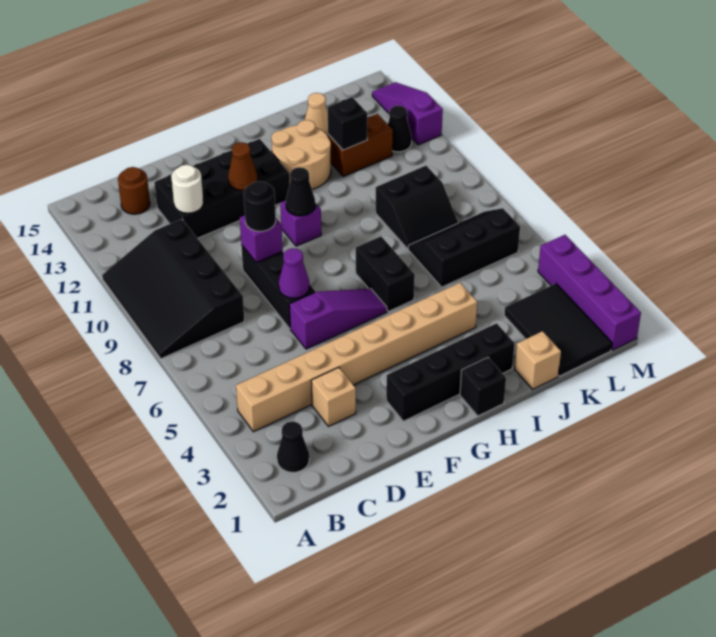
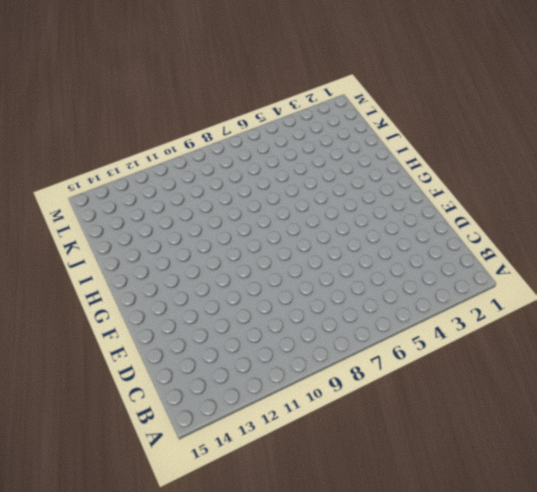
none -> black slope A8:C11 level 1 top C
none -> black cone B2 level 1
none -> tan brick B4:I4 level 1

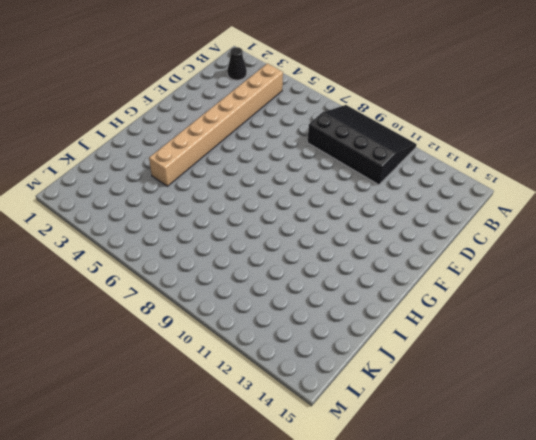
none -> brown round brick C14 level 1
none -> tan brick D3 level 1
none -> black brick D12:G13 level 1

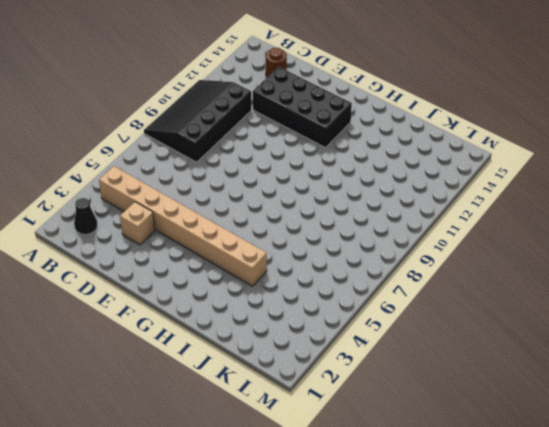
none -> purple slope E6:G6 level 1 top E
none -> black brick E7:E9 level 1
none -> black brick F2:I2 level 1

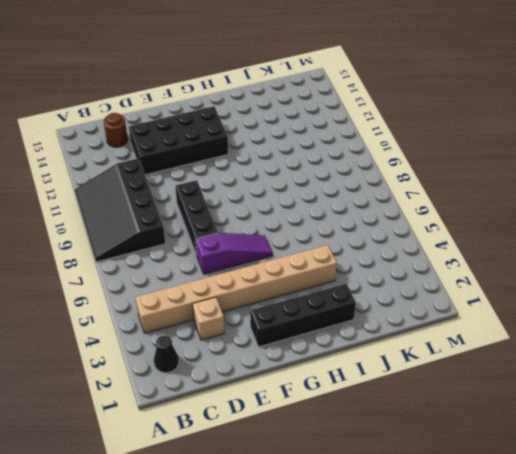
none -> purple brick G10 level 1
none -> black brick H1 level 1
none -> black brick H6:H7 level 1

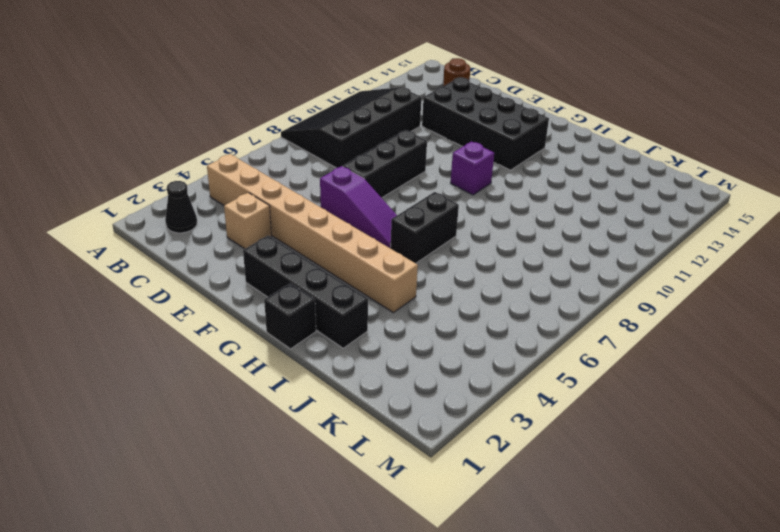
none -> tan round brick H12:I13 level 1
none -> tan brick J1 level 1
none -> black slope J6:L7 level 1 top 6

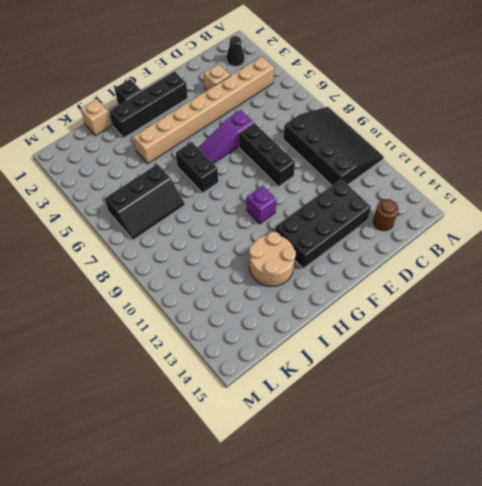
none -> black slope J8:K9 level 1 top 9
none -> brown brick J12:K12 level 1
none -> tan cone J14 level 1

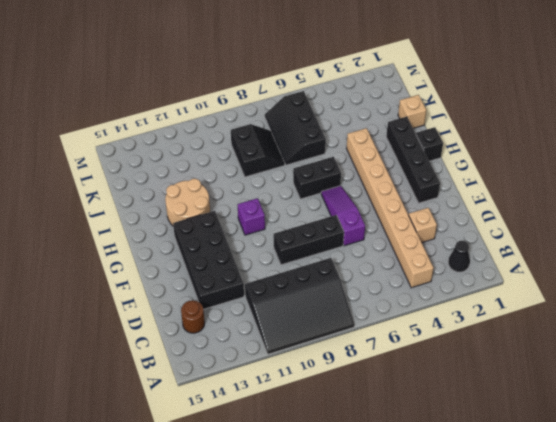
none -> brown brick J12:K12 level 1
none -> tan cone J14 level 1
none -> black tile K1:L3 level 1

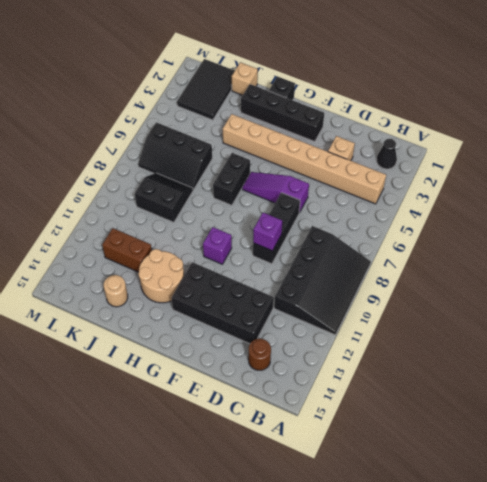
tan round brick J14 level 1 -> tan cone J14 level 1
none -> black cone L12 level 1
none -> purple brick M1:M4 level 1
none -> purple slope M12:M14 level 1 top 12

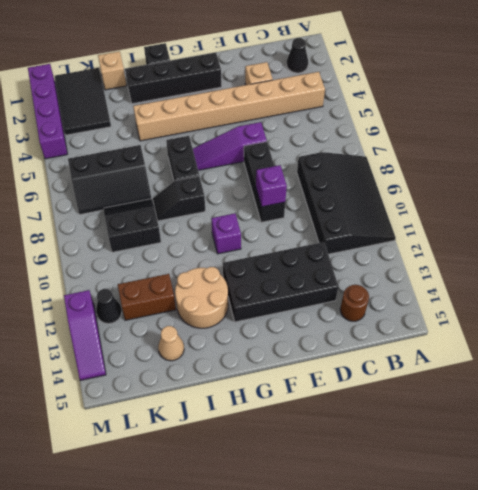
black slope H8:I8 level 1 top H -> none
none -> white round brick D12 level 2
none -> purple cone E7 level 2
none -> brown cone F12 level 2

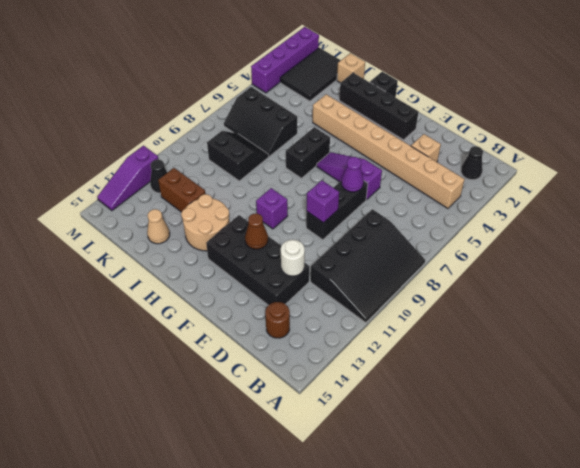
none -> black cone G10 level 2
none -> black brick J12 level 2
none -> black round brick E9 level 3

